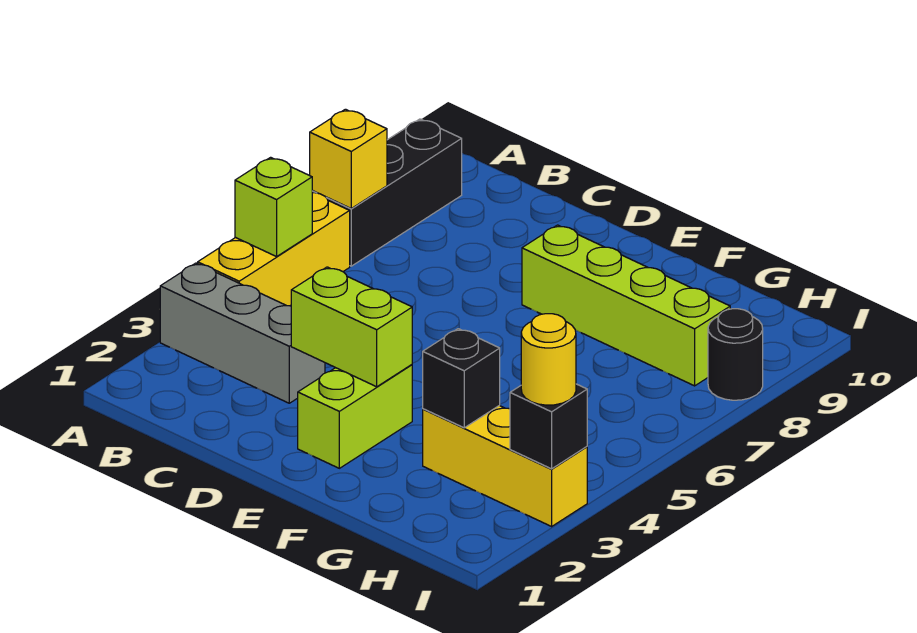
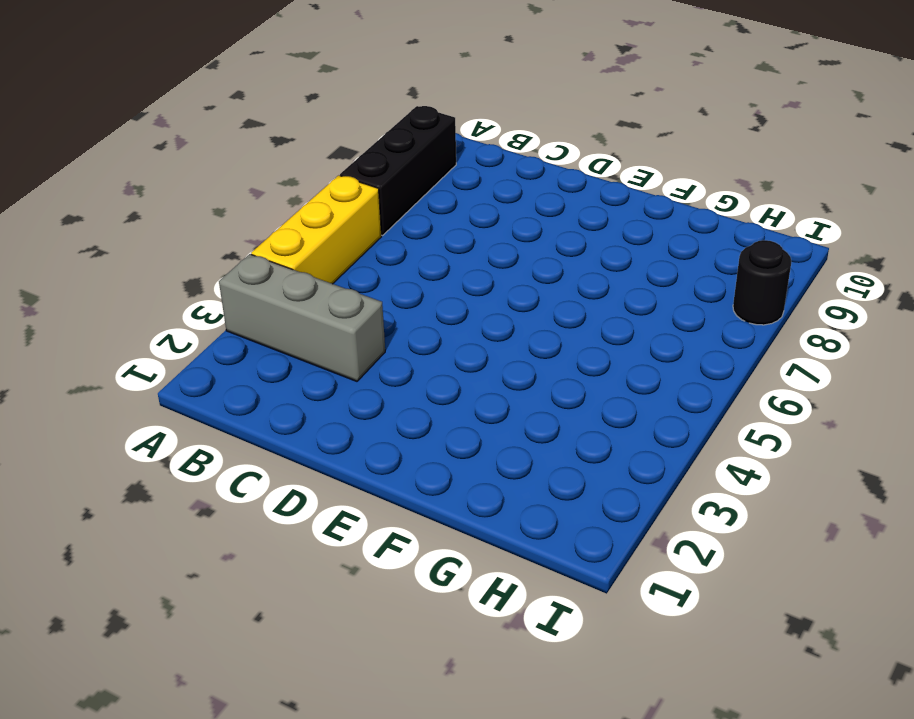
none -> lime brick E2:E3 level 1
none -> lime brick E8:H8 level 1
none -> yellow brick G3:I3 level 1

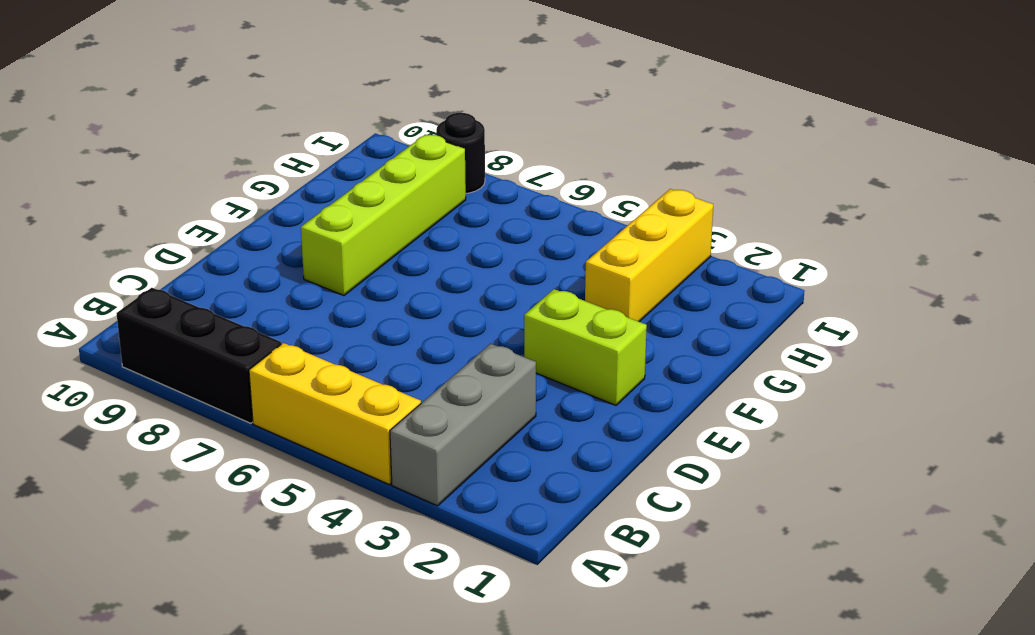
none -> lime brick A5 level 2
none -> yellow brick A7 level 2
none -> lime brick D3:E3 level 2

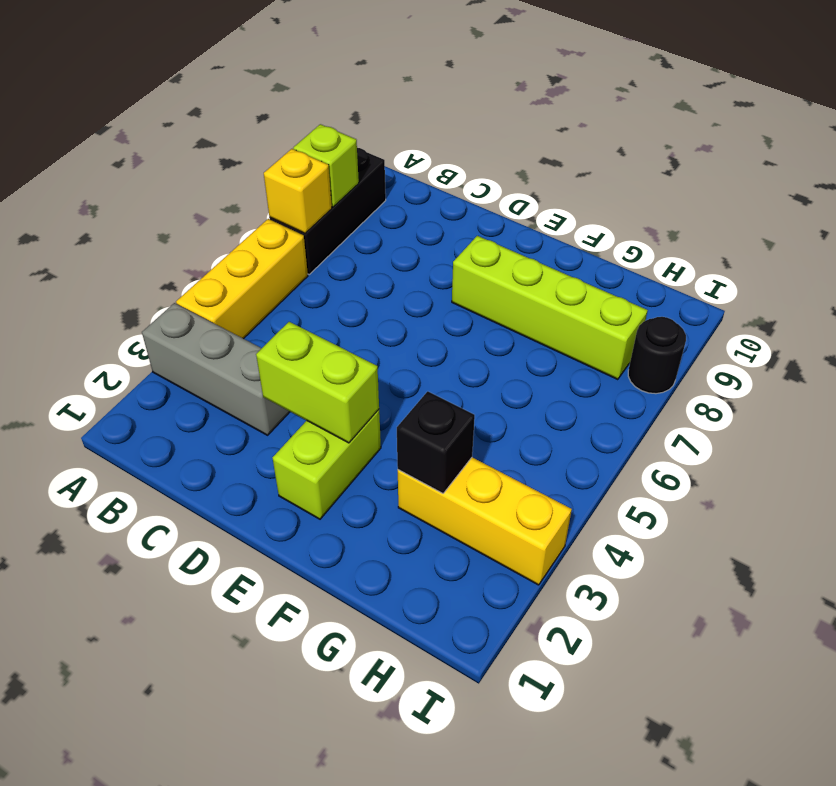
lime brick A8 level 2 -> lime brick A5 level 2
none -> black brick I3 level 2
none -> yellow round brick I3 level 3

